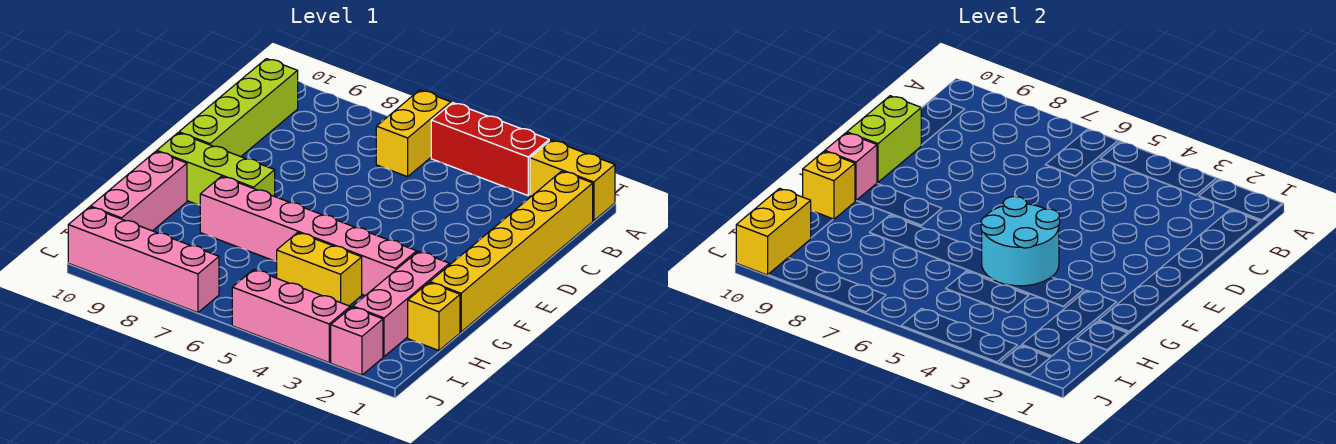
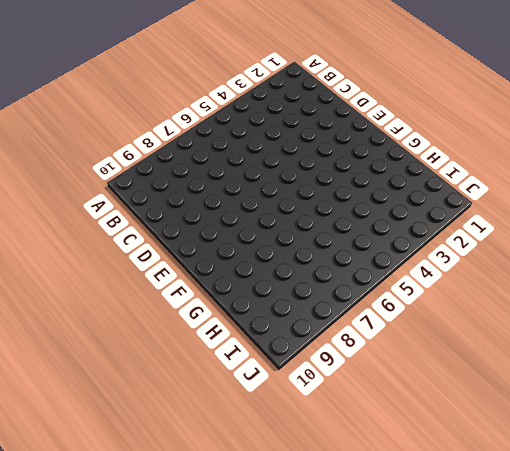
none -> yellow brick A1:A2 level 1
none -> red brick A3:A5 level 1
none -> yellow brick A6:B6 level 1

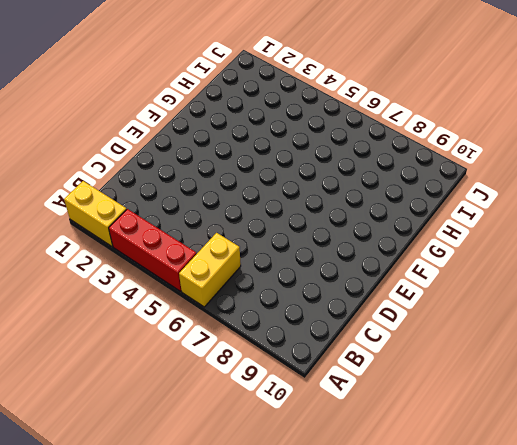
none -> yellow brick B1:G1 level 1
none -> lime brick B10:E10 level 1
none -> lime brick F8:F10 level 1

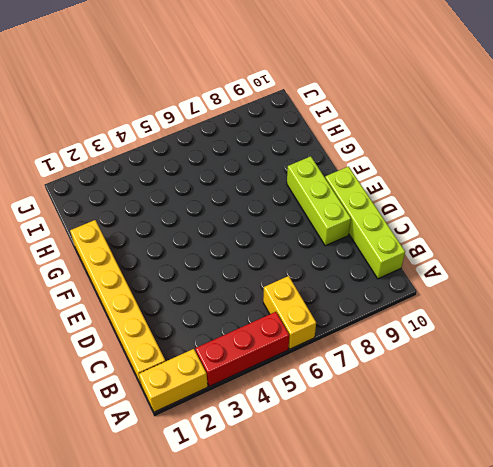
lime brick D9:F9 level 1 -> lime brick F8:F10 level 1
none -> pink brick G2:I2 level 1
none -> pink brick G3:G8 level 1
none -> pink brick G10:I10 level 1

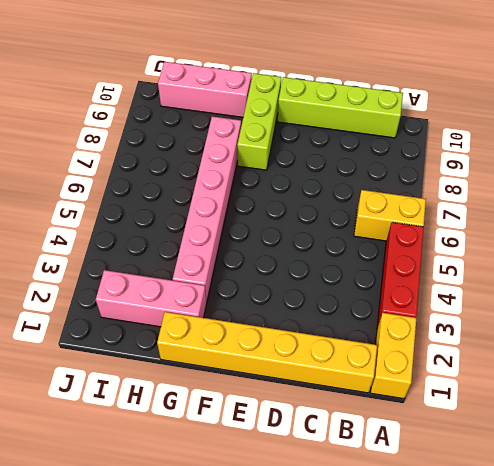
none -> yellow brick H1 level 1
none -> yellow brick H4:H5 level 1
none -> pink brick J2 level 1

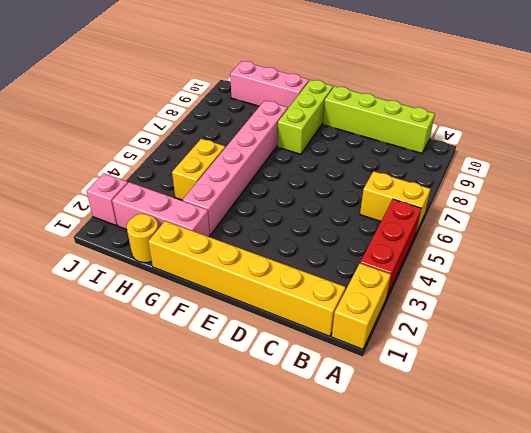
yellow round brick H1 level 1 -> yellow brick H1 level 1
none -> pink brick J3:J5 level 1
none -> pink brick J7:J10 level 1
none -> lime brick D10:E10 level 2

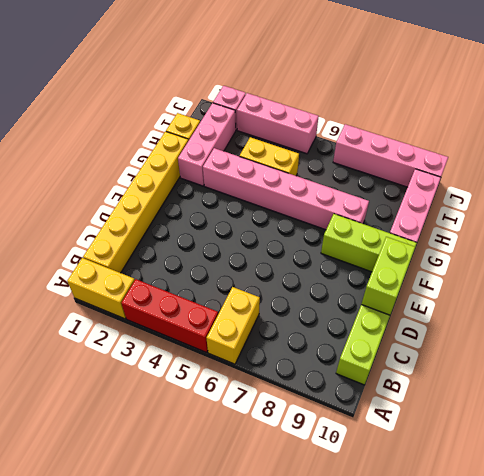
none -> cyan round brick F4:G5 level 2
none -> pink brick F10 level 2
none -> yellow brick G10 level 2

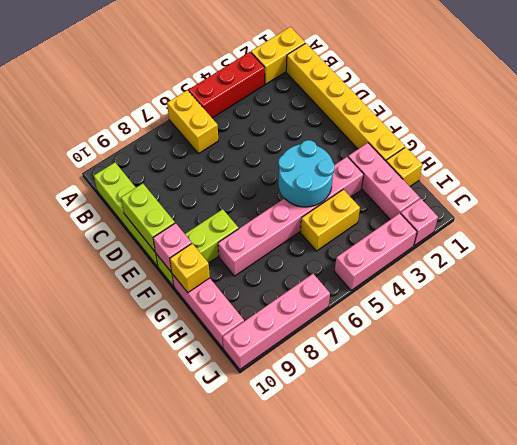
none -> yellow brick I10:J10 level 2

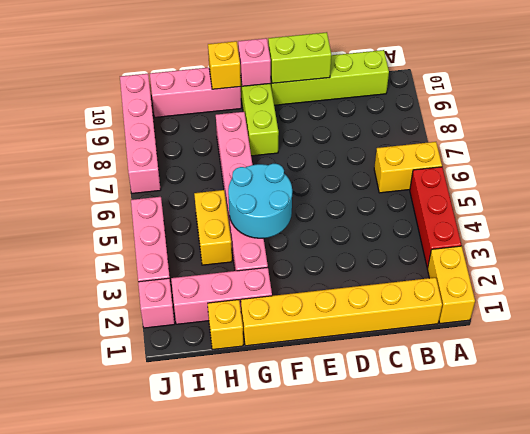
none -> yellow brick I10:J10 level 2

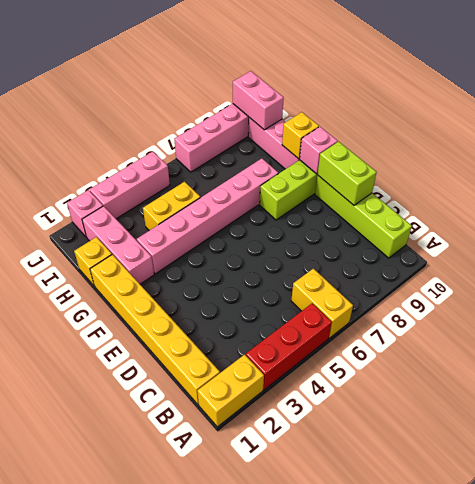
pink brick I10:J10 level 2 -> yellow brick I10:J10 level 2
none -> cyan round brick F4:G5 level 2

